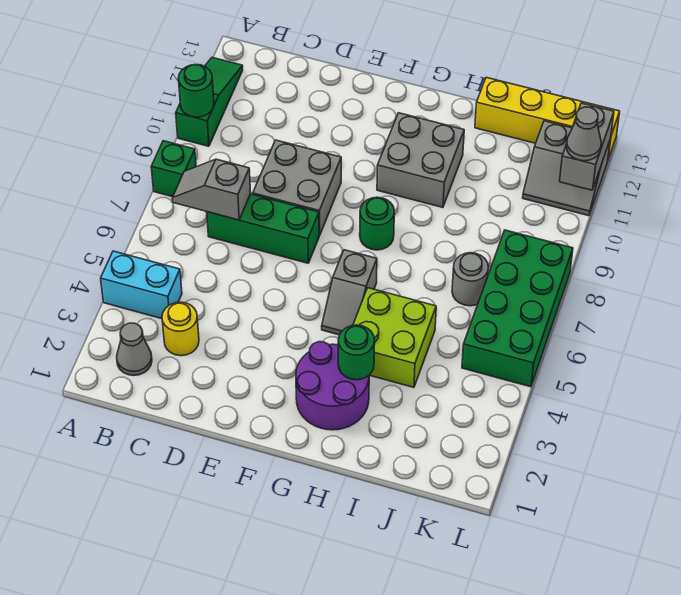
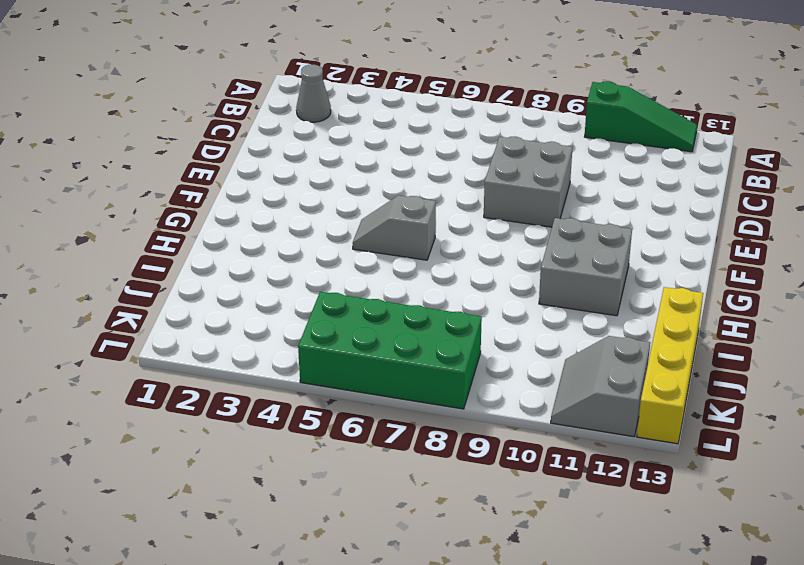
none -> cyan brick A4:B4 level 1
none -> green brick A8 level 1
none -> yellow round brick C3 level 1

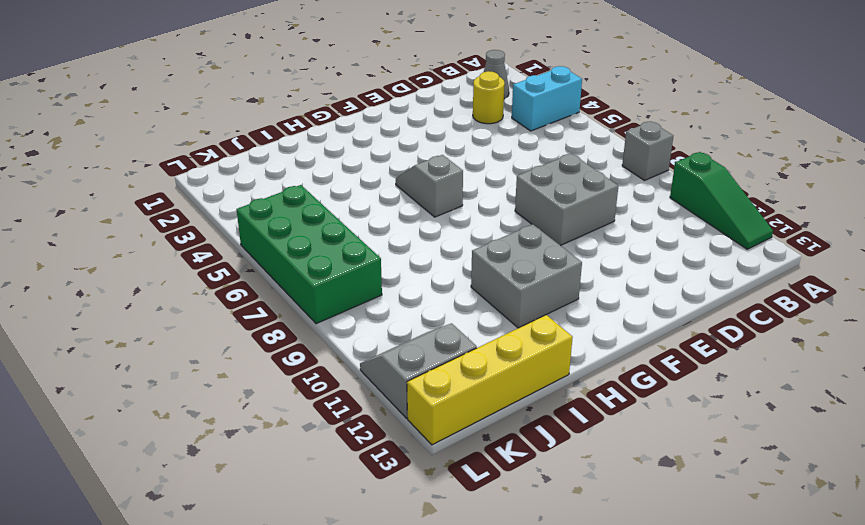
grey brick A8 level 1 -> green brick A8 level 1
none -> green brick C7:E7 level 1
none -> purple round brick G2:H3 level 1
none -> green round brick G8 level 1

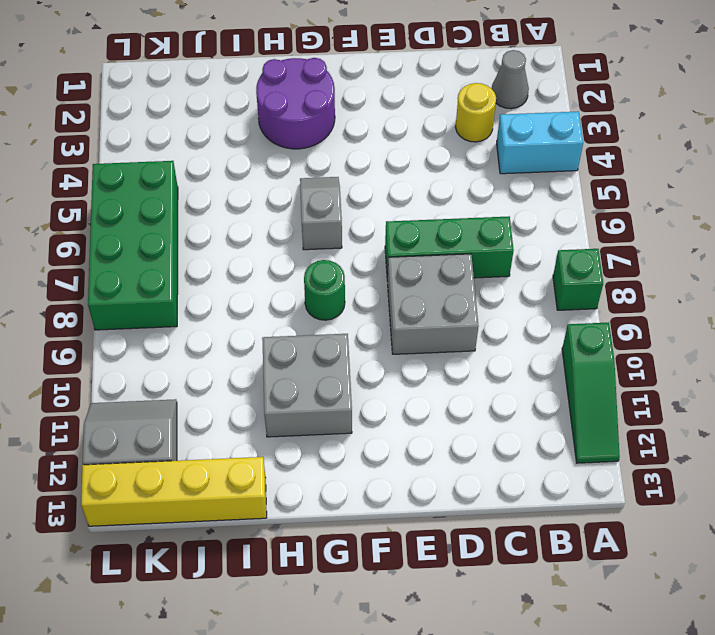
none -> lime brick H4:I5 level 1
none -> grey round brick J7 level 1
none -> green round brick A10 level 2

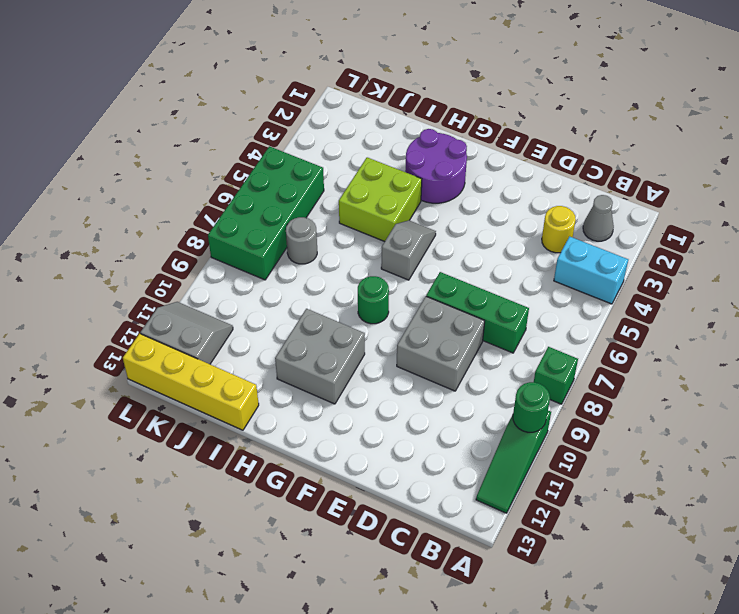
none -> grey slope B7:C7 level 2 top C
none -> green round brick H3 level 2
none -> grey brick L11:L12 level 2

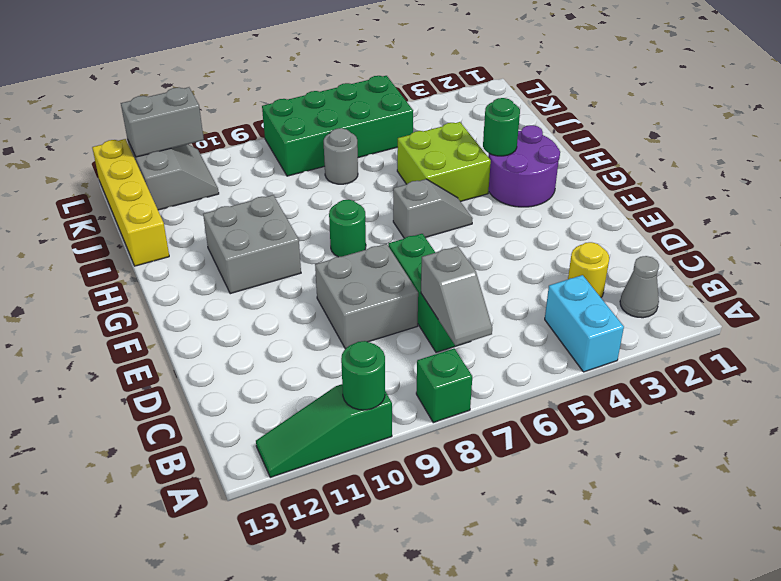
none -> grey cone L11 level 3

